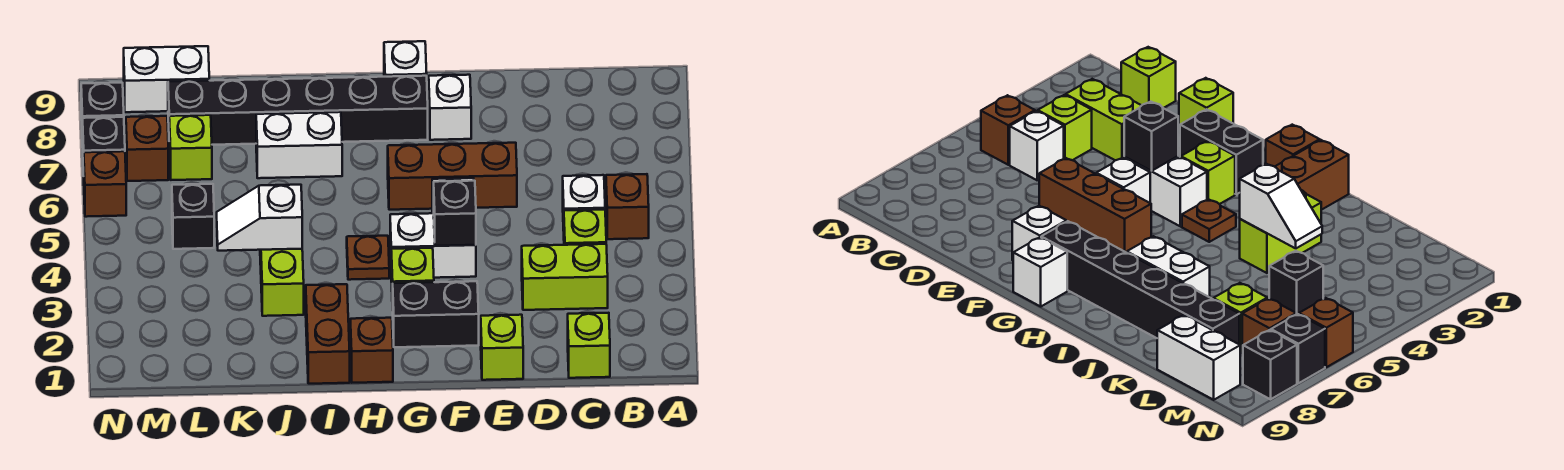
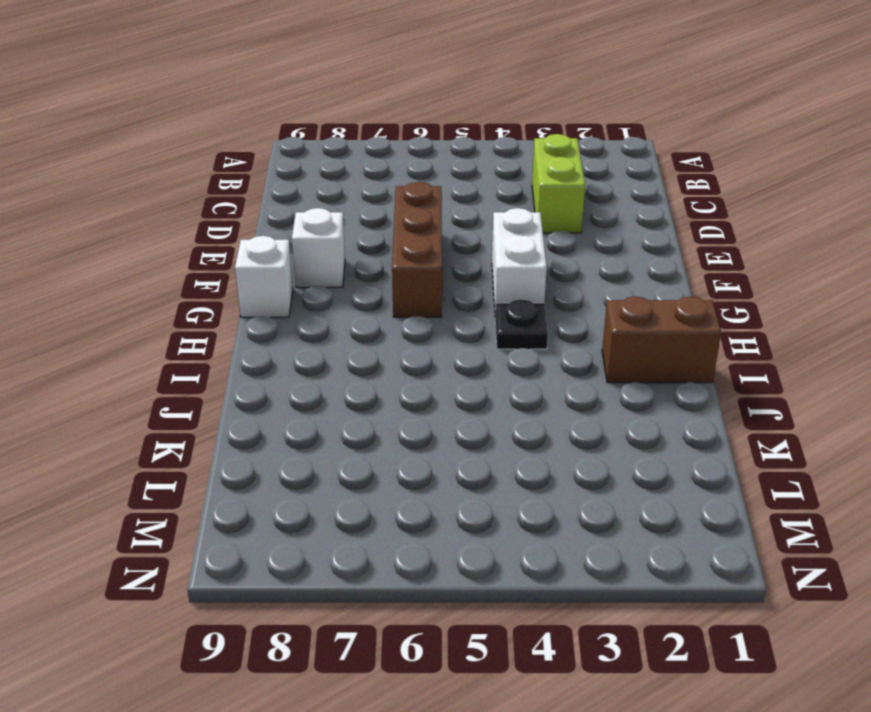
black plate H4 level 1 -> brown plate H4 level 1
none -> brown brick B5 level 1
none -> lime brick C1 level 1
none -> lime brick C4 level 1

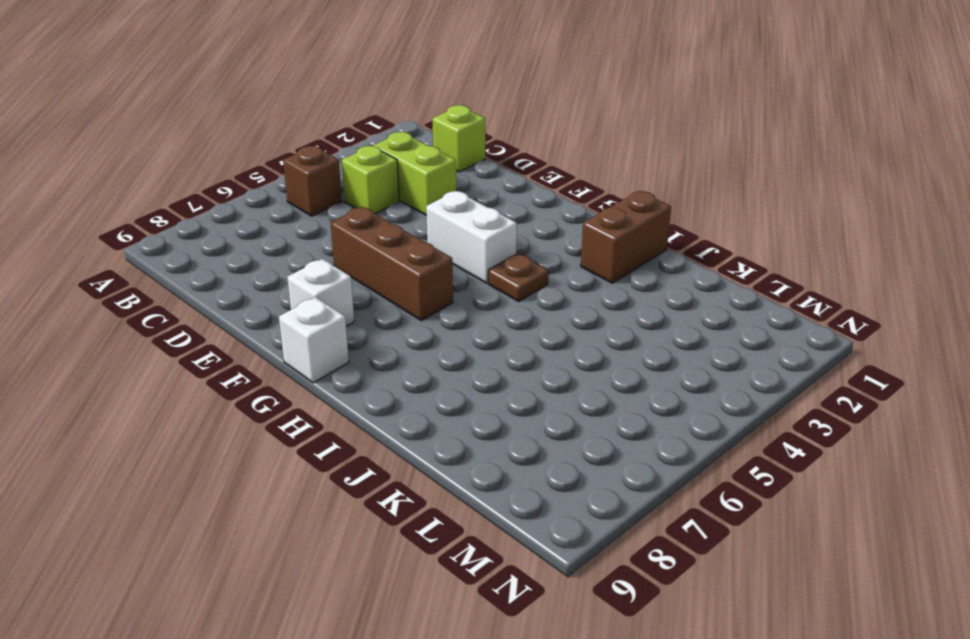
none -> white brick C5 level 1
none -> lime brick E1 level 1
none -> black brick F2:G2 level 1

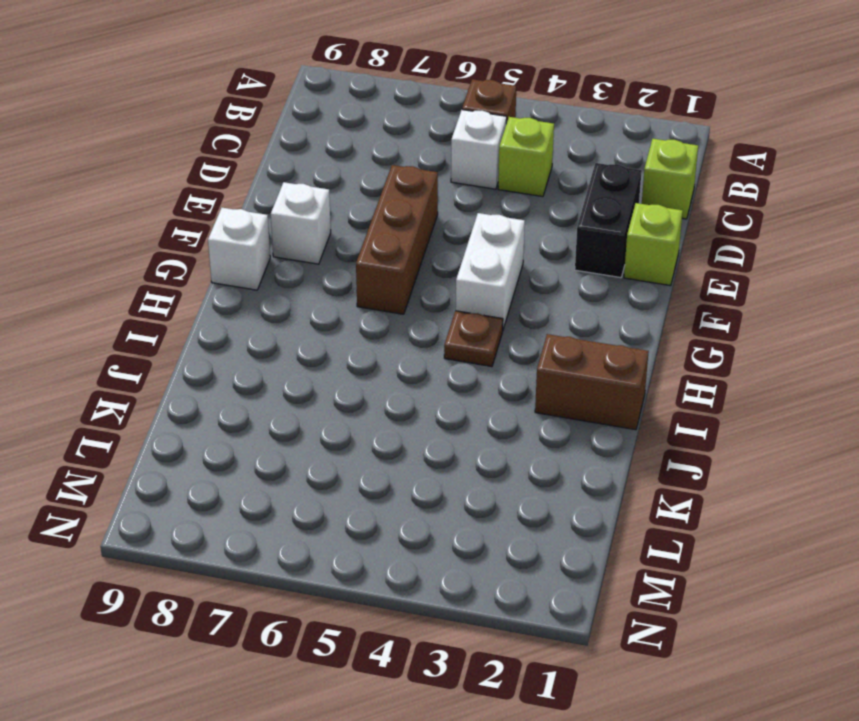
black brick D2:E2 level 1 -> black brick F2:G2 level 1
none -> lime brick C3:D3 level 1
none -> white brick F5 level 1
none -> lime brick G3 level 1

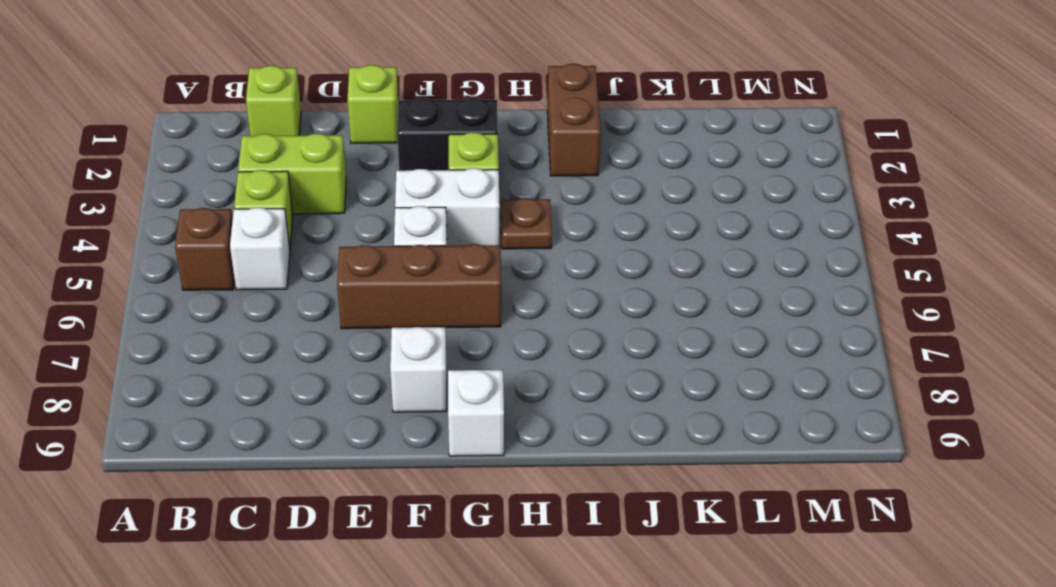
none -> black brick G8:L8 level 1
none -> brown brick H1 level 1
none -> white brick I7:J7 level 1

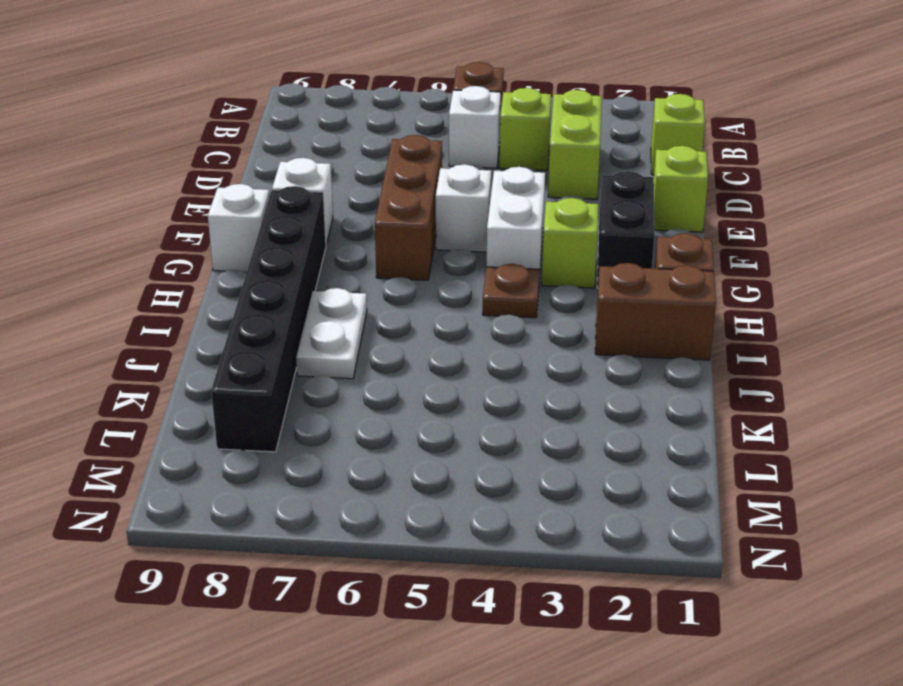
white plate I7:J7 level 1 -> white brick I7:J7 level 1
none -> lime brick J3:J4 level 1
none -> black brick L5 level 1
none -> lime brick L7 level 1

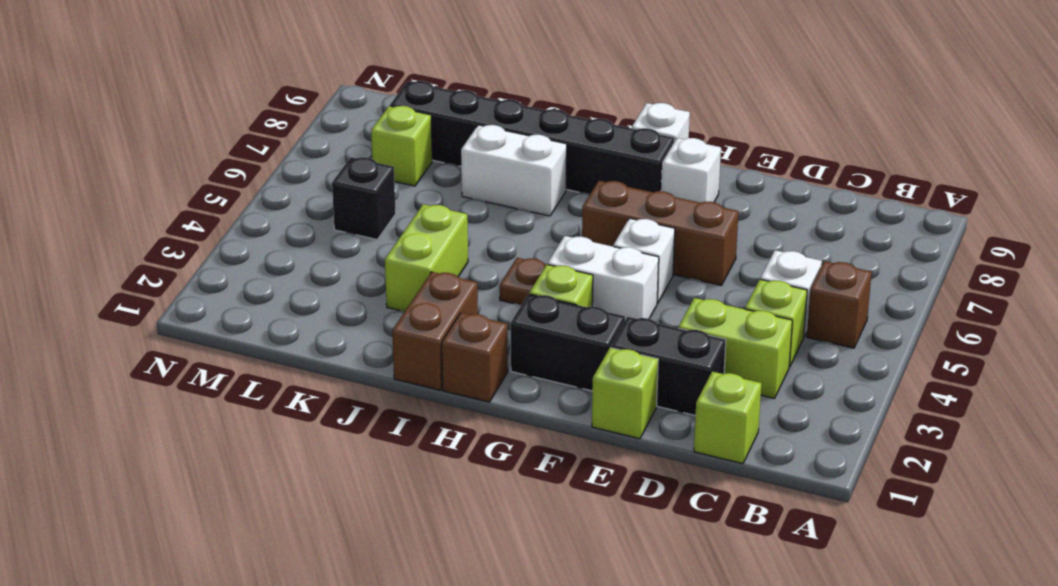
black brick D2:E2 level 1 -> none
none -> white brick L9:M9 level 1
none -> brown brick M7 level 1
none -> brown brick N6 level 1

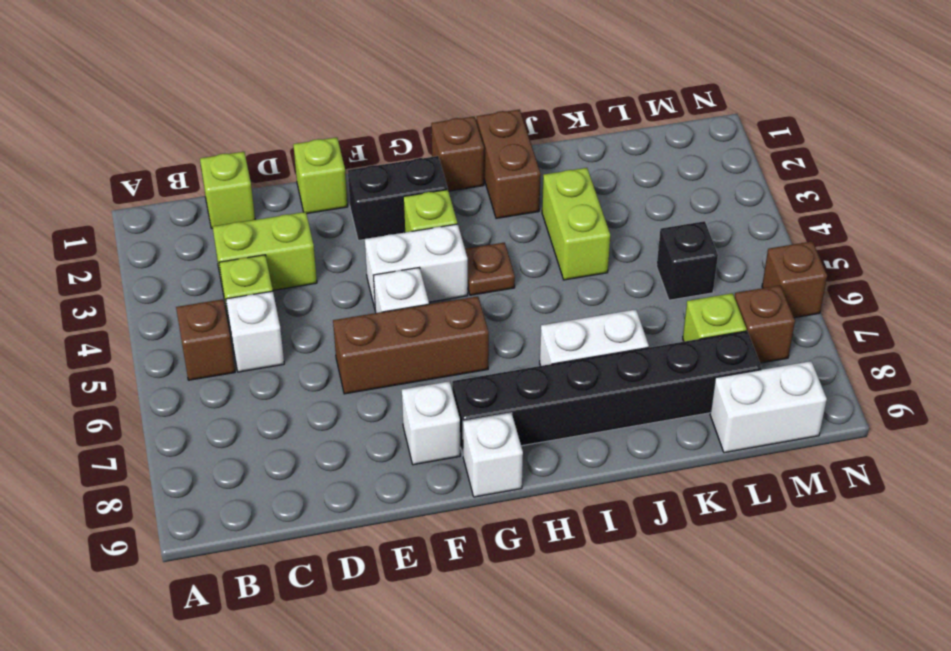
none -> black brick N7 level 1
none -> black brick N8 level 1
none -> black brick F4 level 2

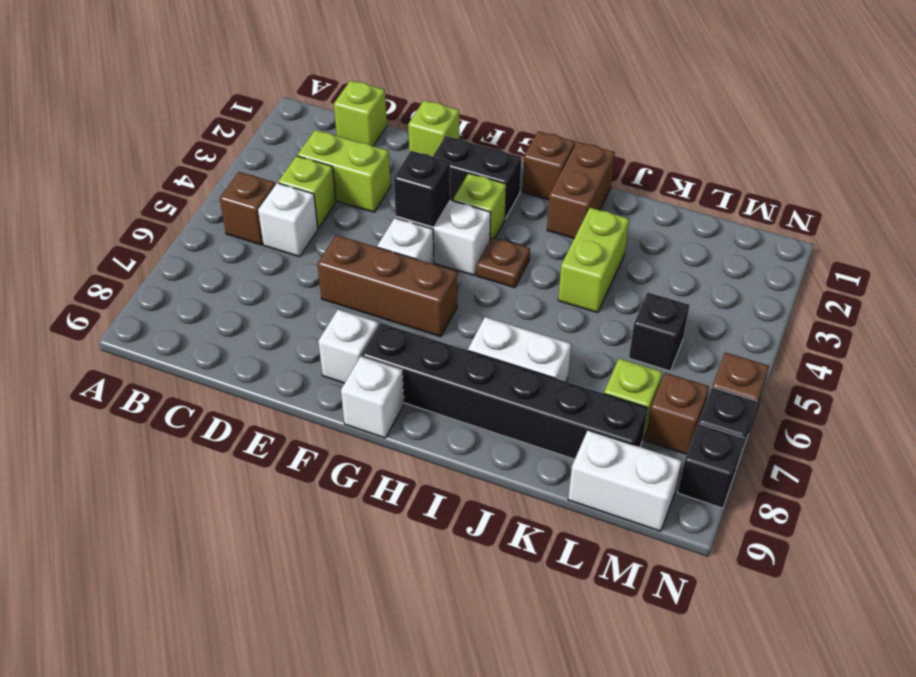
none -> white slope J4:K4 level 2 top J

